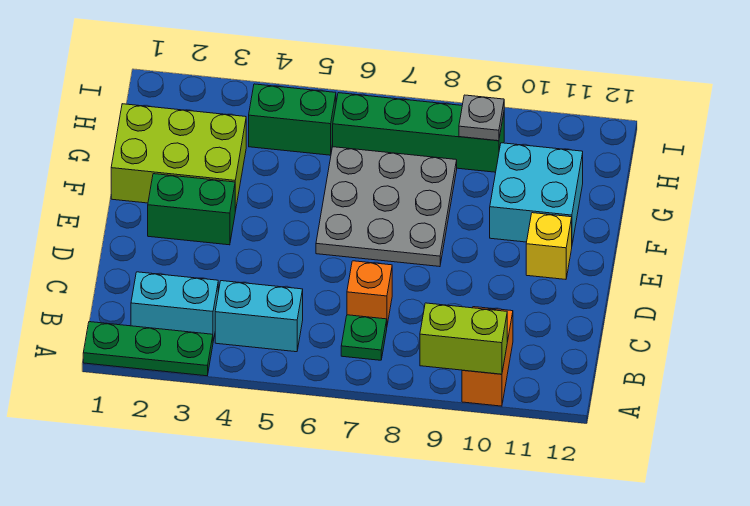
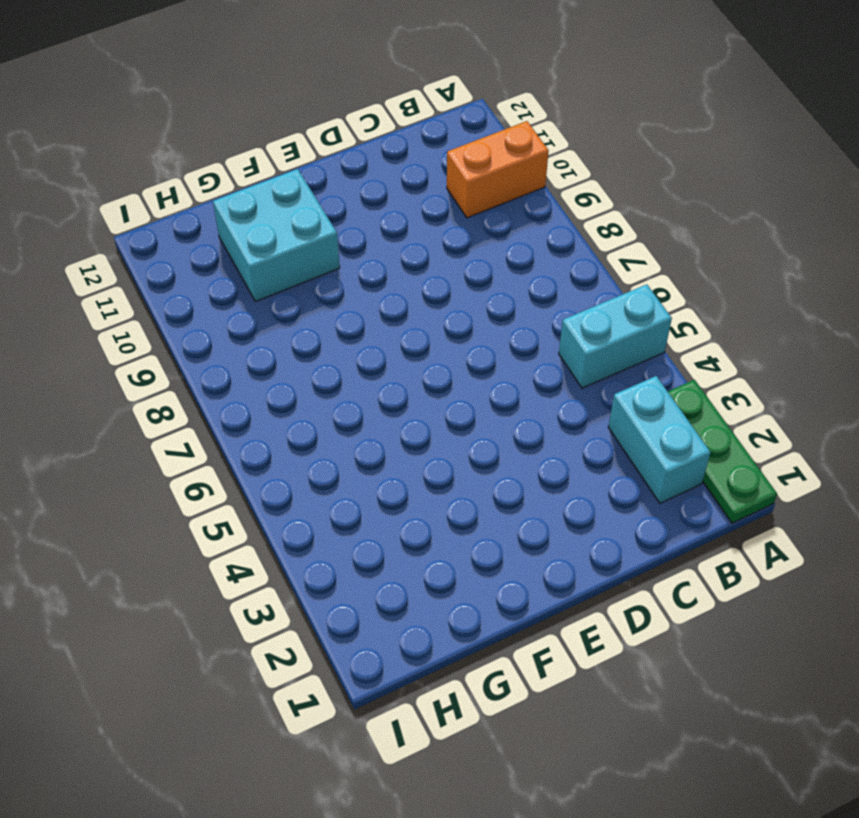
cyan brick A5:B5 level 1 -> cyan brick B4:B5 level 1
none -> green plate B7 level 1
none -> orange brick C7 level 1
none -> green brick E2:E3 level 1

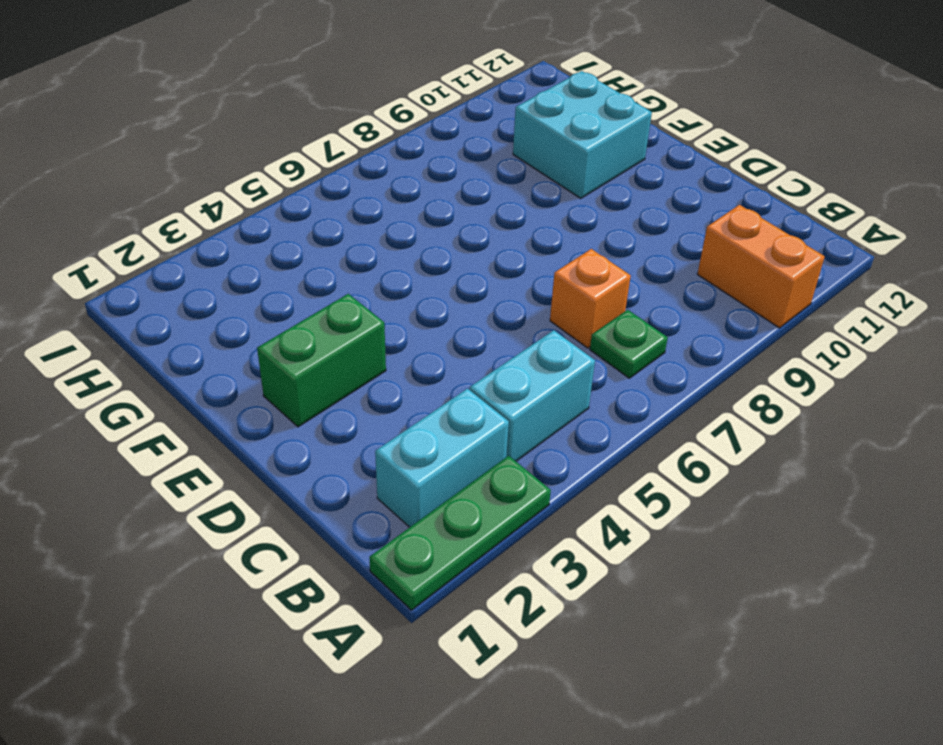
none -> grey plate E6:G8 level 1
none -> yellow brick E11 level 1
none -> lime brick F1:G3 level 1

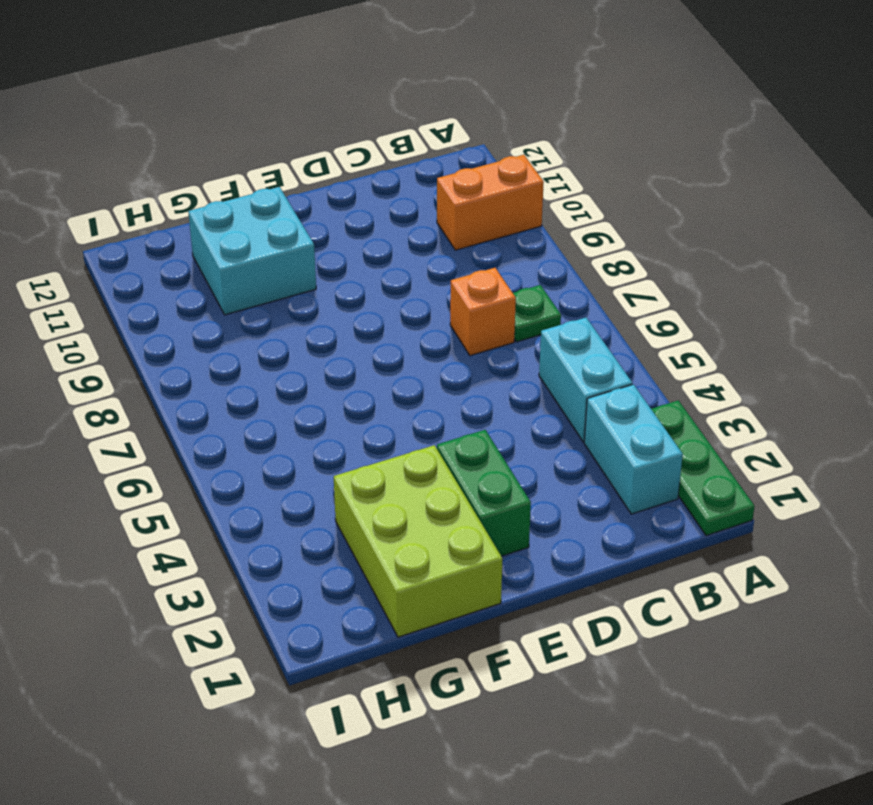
none -> grey plate E6:G8 level 1
none -> yellow brick E11 level 1
none -> green brick H4:H5 level 1

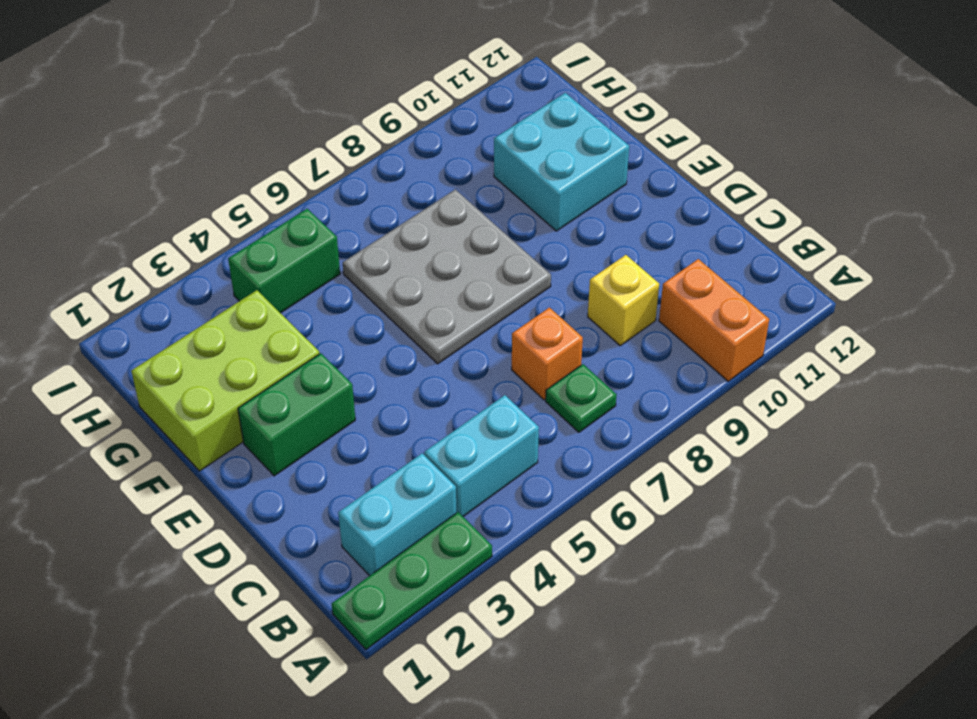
yellow brick C9 level 1 -> yellow brick E11 level 1
none -> green brick H6:H9 level 1
none -> lime brick A9:A10 level 2
none -> grey plate H9 level 2

